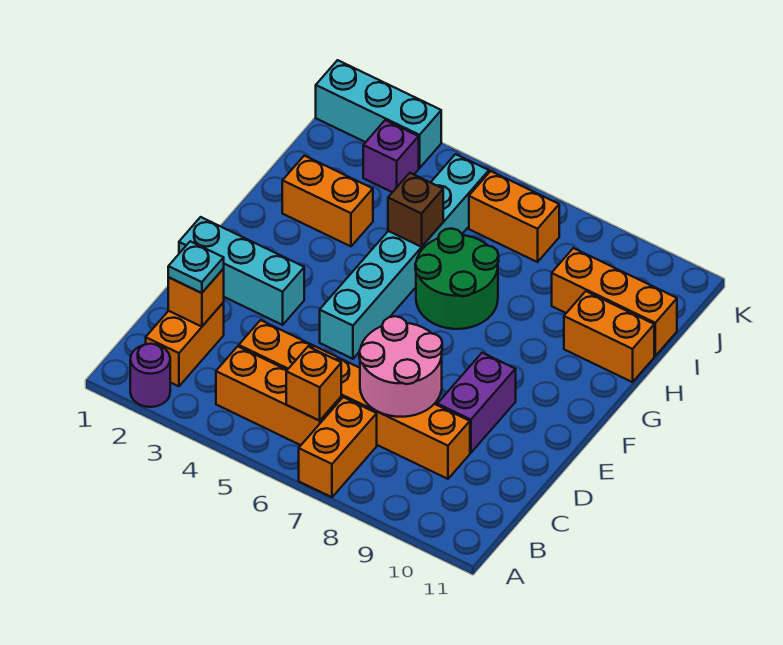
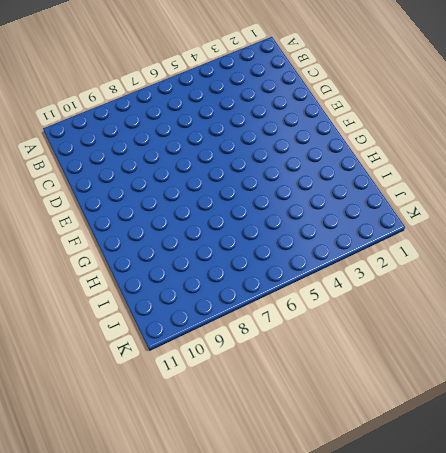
none -> purple round brick A2 level 1
none -> orange brick A7:B7 level 1
none -> orange brick B2:C2 level 1

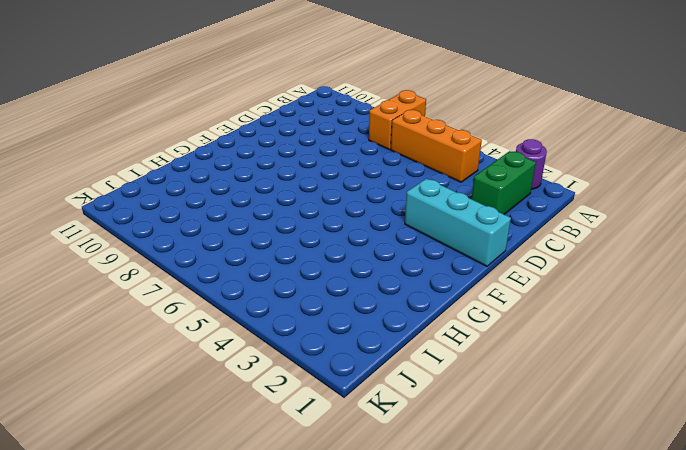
green brick B2:C2 level 1 -> orange brick B2:C2 level 1
none -> orange brick C4:C9 level 1
none -> purple brick D9:E9 level 1
none -> cyan brick E5:J5 level 1

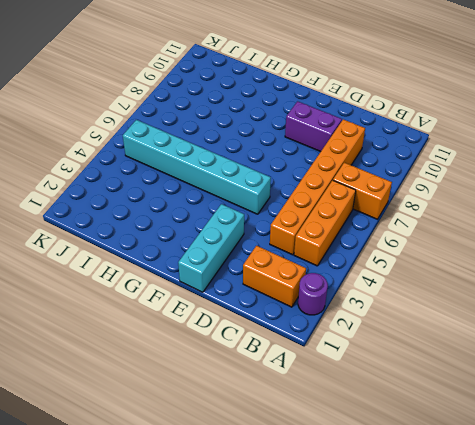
none -> green round brick G6:H7 level 1
none -> orange brick H2:H3 level 1
none -> orange brick H10:H11 level 1

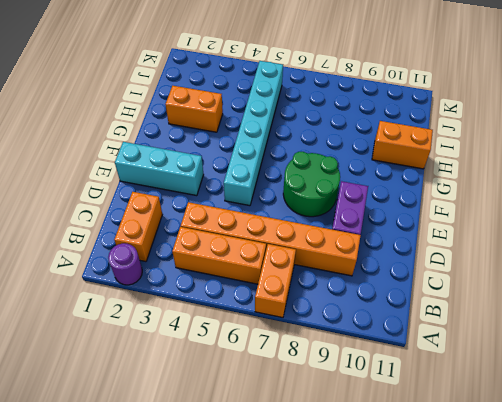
green round brick E7:F8 level 1 -> green round brick G6:H7 level 1
none -> orange brick I9:I11 level 1
none -> purple brick J3 level 1
none -> orange brick J6:J7 level 1

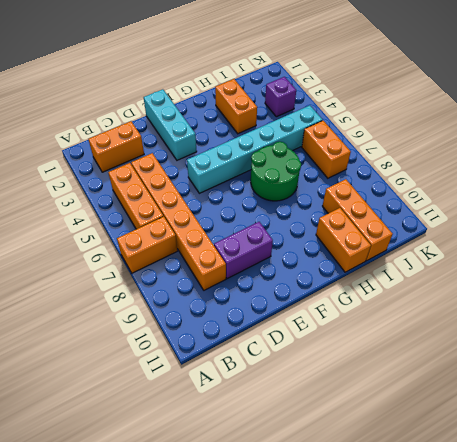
none -> purple round brick A2 level 1
none -> cyan brick K1:K3 level 1
none -> orange brick B6 level 2

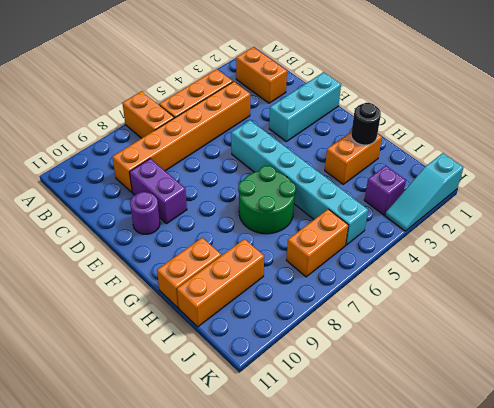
purple round brick E10 level 1 -> purple round brick A2 level 1
black round brick H2 level 2 -> none
cyan slope K1:K3 level 1 top 1 -> cyan brick K1:K3 level 1
none -> orange brick B6 level 2
none -> orange brick C2 level 2
none -> pink round brick C7:D8 level 2

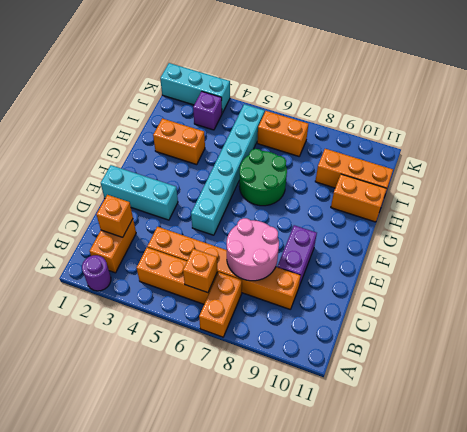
none -> brown brick H5 level 2
none -> cyan plate C2 level 3

